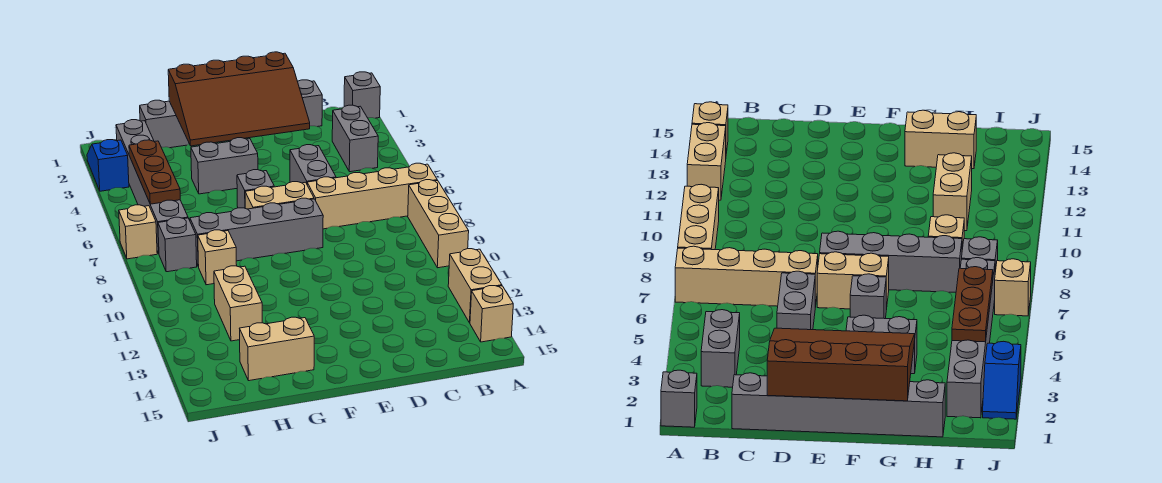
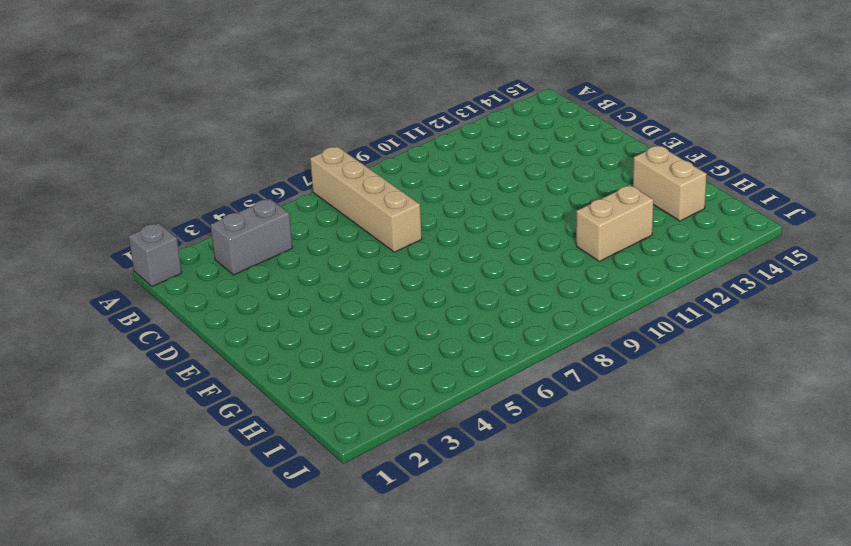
none -> tan brick A8:A10 level 1
none -> tan brick A12:A13 level 1
none -> tan brick A14 level 1

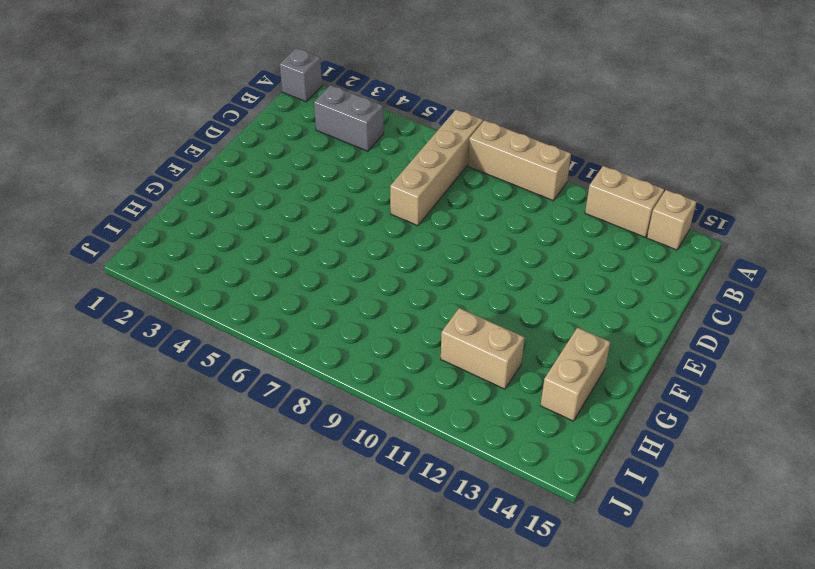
none -> grey brick C1:H1 level 1
none -> grey brick D5:D6 level 1
none -> tan brick E7:F7 level 1

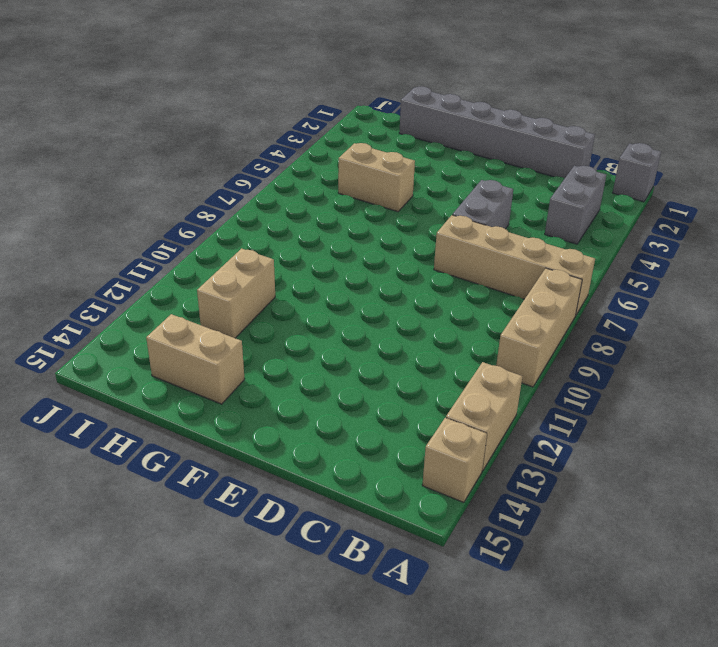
tan brick G5:H5 level 1 -> tan brick E7:F7 level 1
none -> grey brick E8:H8 level 1
none -> grey brick F4:G4 level 1
none -> grey brick F6 level 1

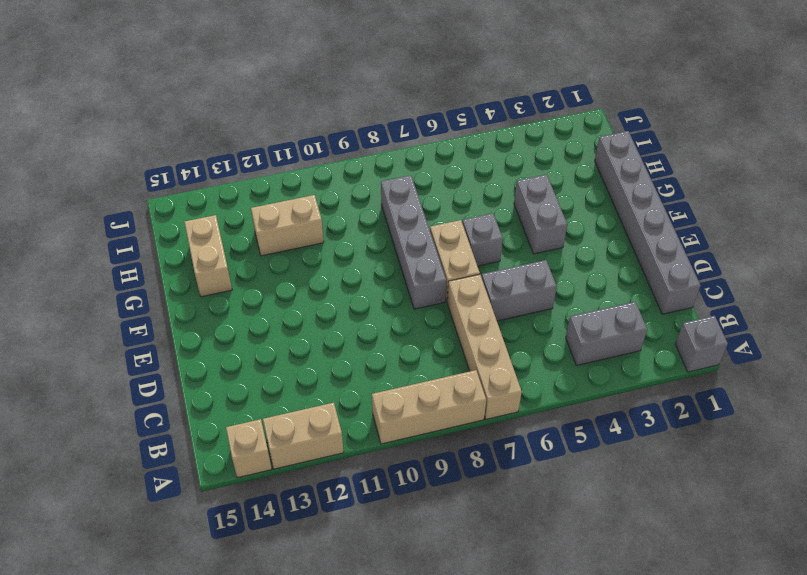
none -> tan brick H9 level 1
none -> grey brick I2:I7 level 1
none -> grey brick I8 level 1

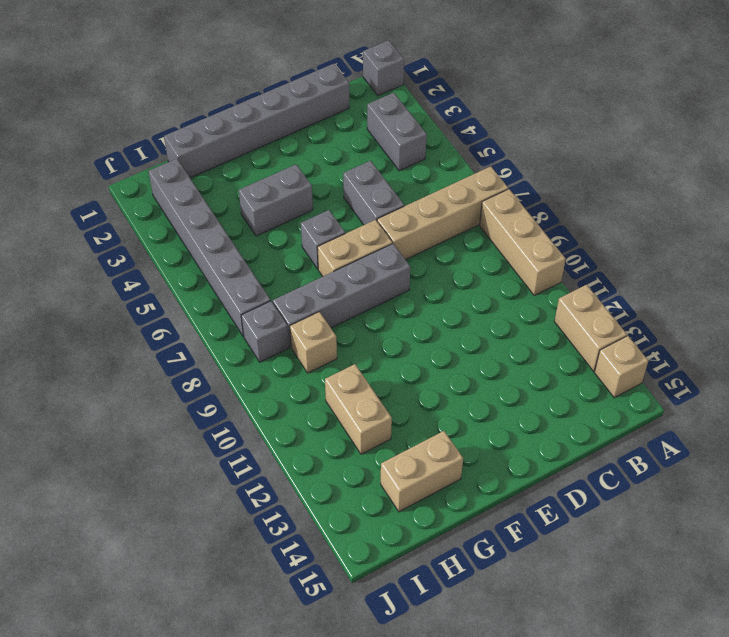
none -> blue slope J2:J3 level 1 top 3
none -> tan brick J7 level 1
none -> brown slope D1:G3 level 2 top 1

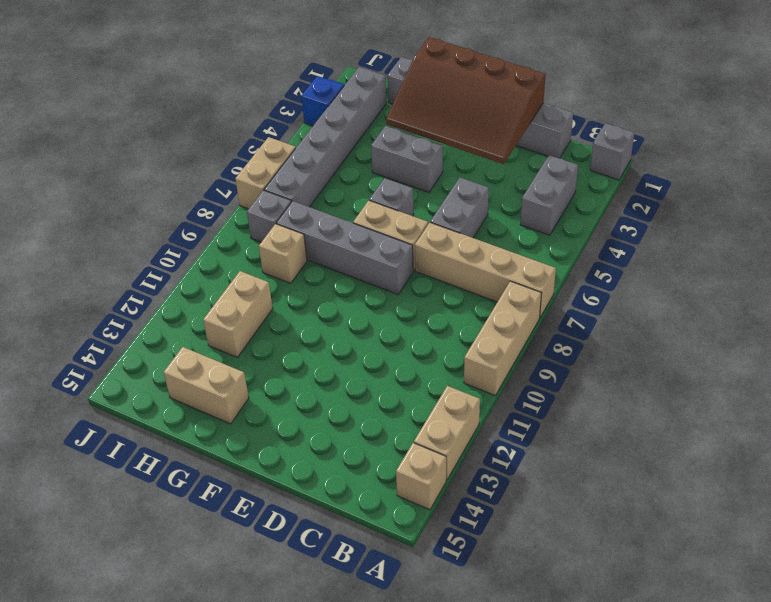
tan brick J6:J7 level 1 -> tan brick J7 level 1
none -> brown plate I4:I6 level 2

